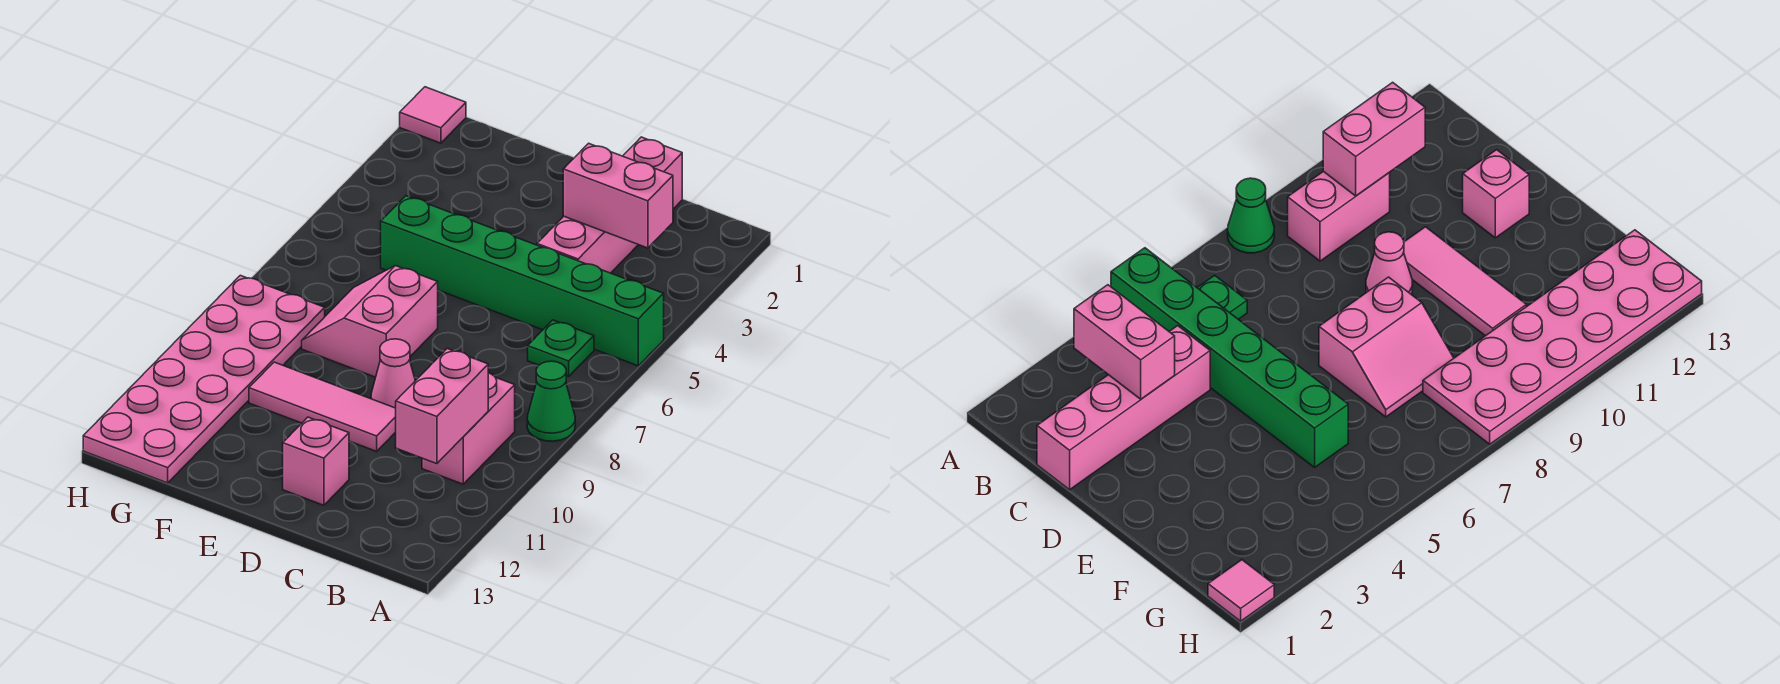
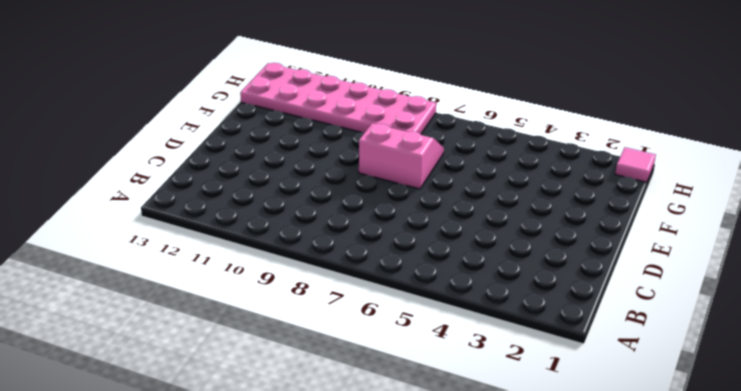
none -> green brick A5:F5 level 1
none -> green cone A8 level 1
none -> green plate B6 level 1

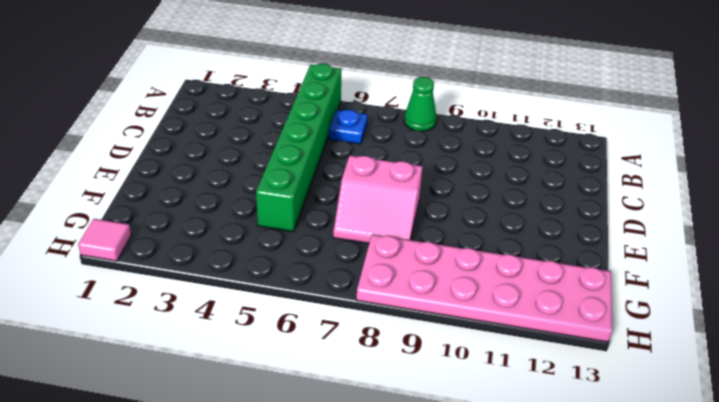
blue plate B6 level 1 -> green plate B6 level 1
none -> pink brick B9:B10 level 1
none -> pink brick C1:C4 level 1
none -> pink cone D9 level 1

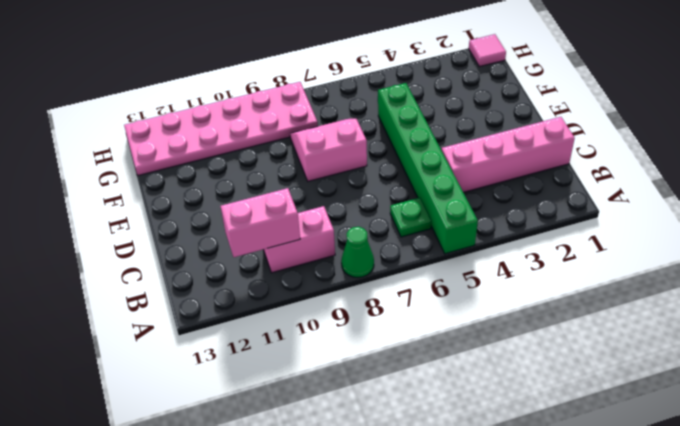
none -> pink cone D9 level 1
none -> pink tile D10:F10 level 1
none -> pink brick D12 level 1

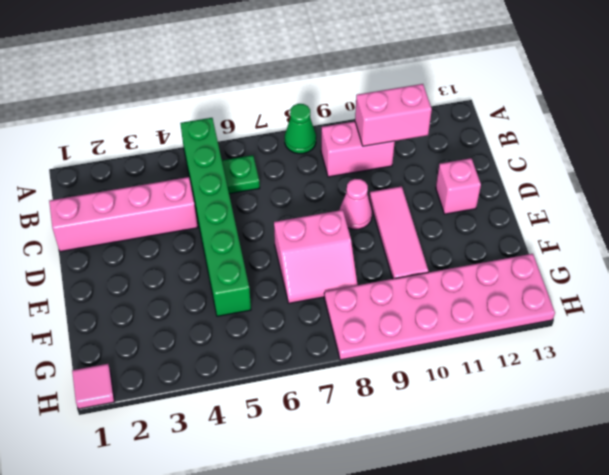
none -> pink brick B3:C3 level 2

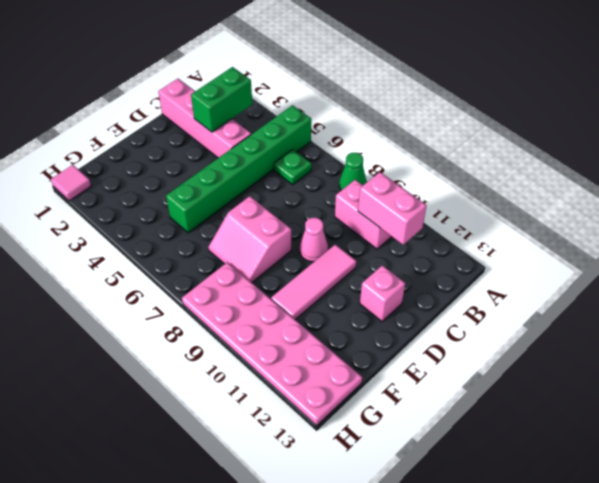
green brick B3:C3 level 2 -> pink brick B3:C3 level 2

